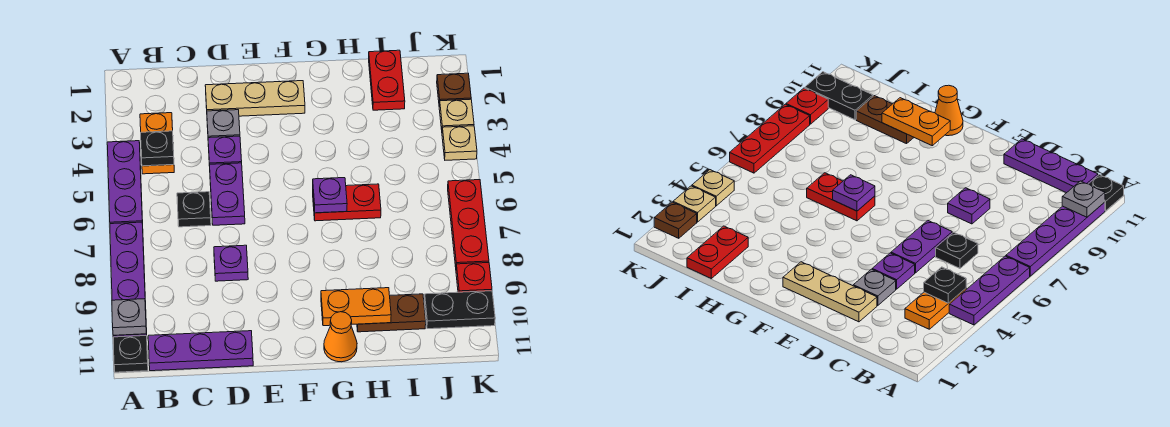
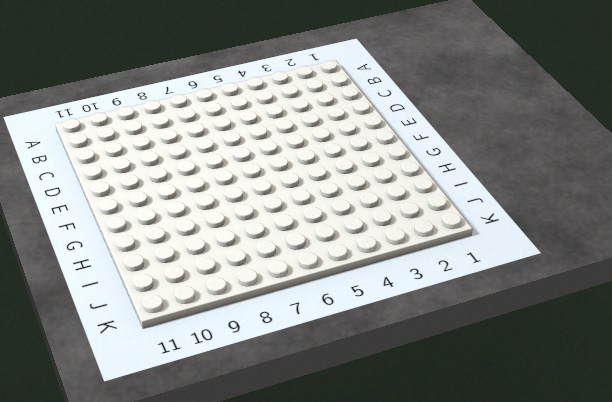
none -> purple plate A4:A6 level 1
none -> purple plate A7:A10 level 1
none -> black plate A11 level 1

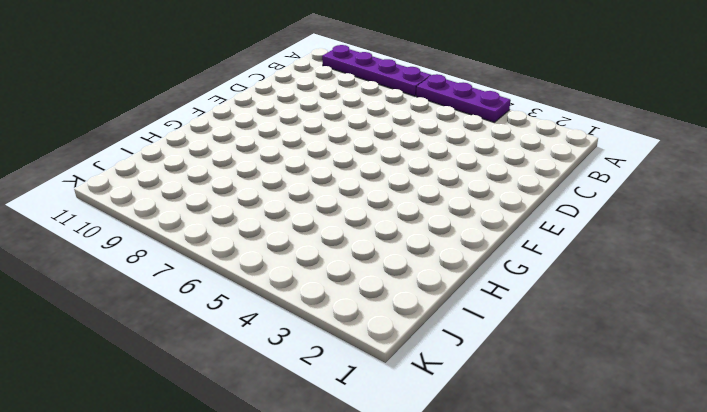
none -> black plate A11 level 1
none -> orange plate B3:B4 level 1
none -> purple plate B11:D11 level 1

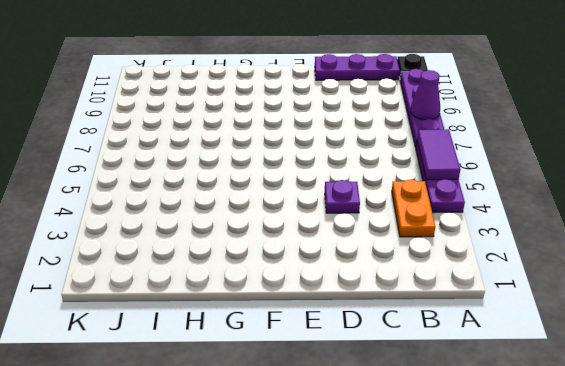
purple tile A5:A6 level 2 -> none
purple cone A8 level 2 -> none
none -> black plate C6 level 1
none -> tan plate D2:F2 level 1
none -> grey plate D3 level 1

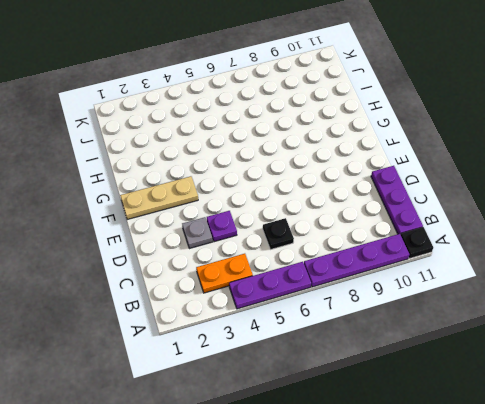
tan plate F1:F3 level 1 -> tan plate D2:F2 level 1
none -> purple plate D5:D6 level 1
none -> purple plate D8 level 1
none -> red plate G6:H6 level 1

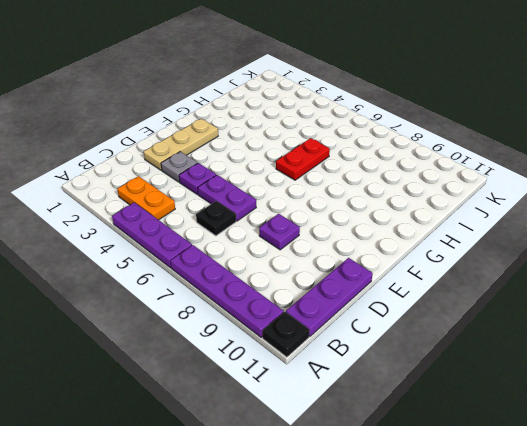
none -> orange cone G11 level 1
none -> brown plate H10:I10 level 1
none -> red plate I1:I2 level 1

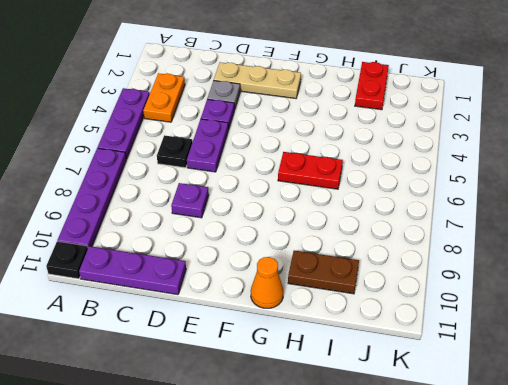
none -> black plate J10:K10 level 1
none -> brown plate K2 level 1
none -> tan plate K3 level 1

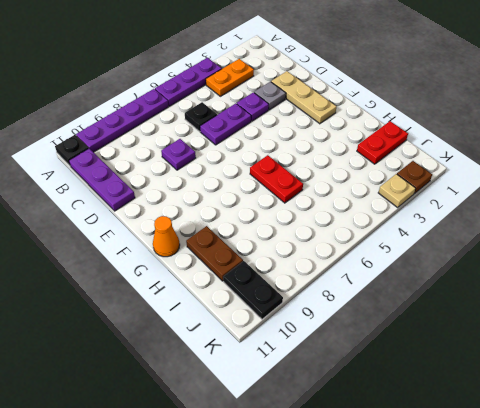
none -> tan plate K4 level 1
none -> red plate K6:K8 level 1
none -> red plate K9 level 1

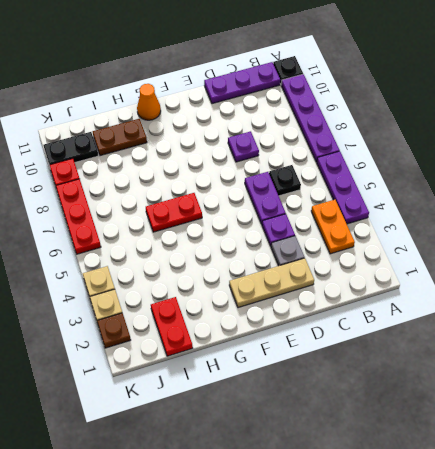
none -> grey plate A10 level 2
none -> black plate B4 level 2
none -> purple plate G6 level 2

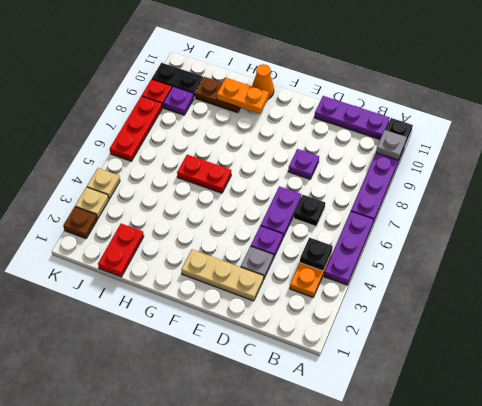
purple plate J9 level 1 -> purple plate G6 level 2

